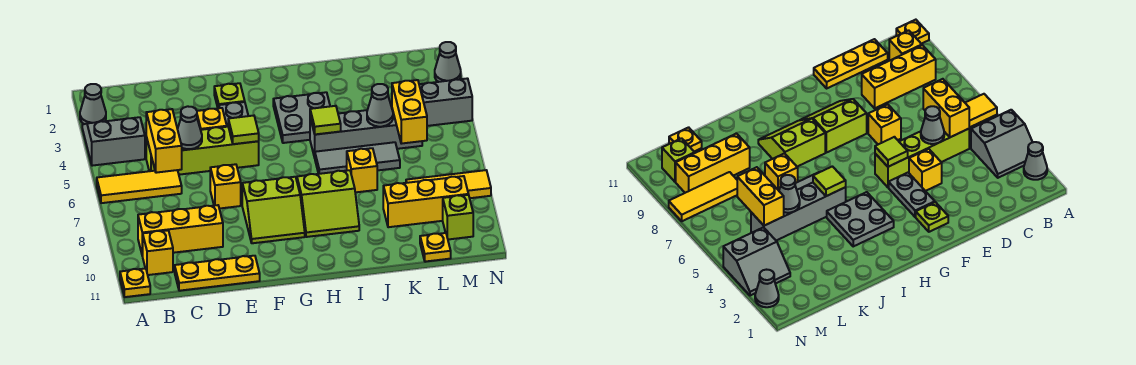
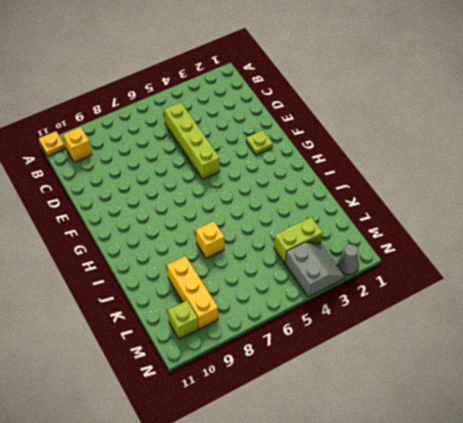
lime brick L3:L4 level 1 -> none
none -> grey cone A2 level 1
none -> grey slope A3:B4 level 1 top 4
none -> yellow tile A6:C6 level 1
none -> yellow brick B9:D9 level 1

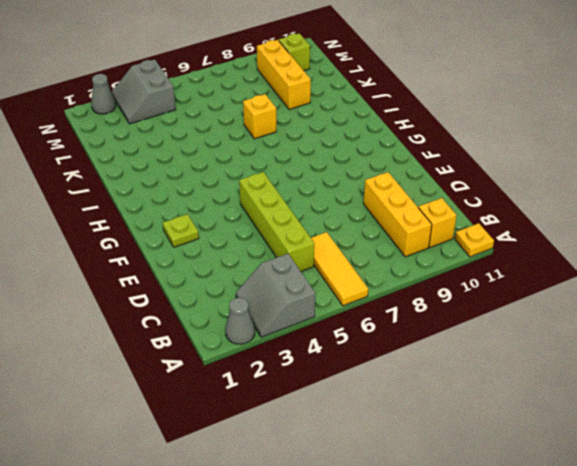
none -> yellow plate C11:E11 level 1
none -> yellow brick E4 level 1
none -> yellow brick E7 level 1
none -> grey plate F3:F4 level 1

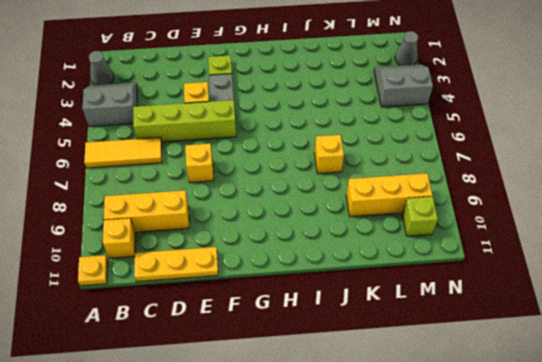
none -> lime slope F8:G9 level 1 top 8
none -> grey plate H3:I4 level 1
none -> lime slope H8:I9 level 1 top 8
none -> grey brick I5:L5 level 1

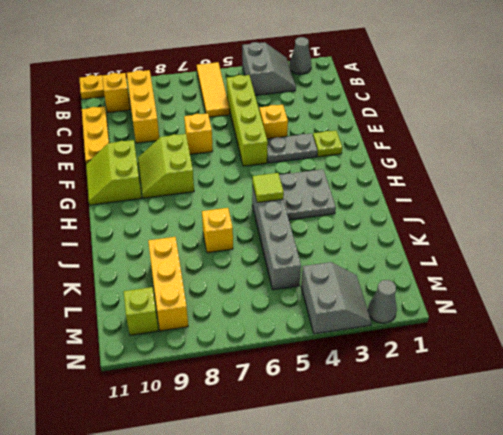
lime slope F10:G11 level 1 top 10 -> lime slope H8:I9 level 1 top 8
none -> grey tile I6:K6 level 1
none -> yellow tile L8:N8 level 1
none -> yellow plate L11 level 1
none -> yellow brick C5:C6 level 2

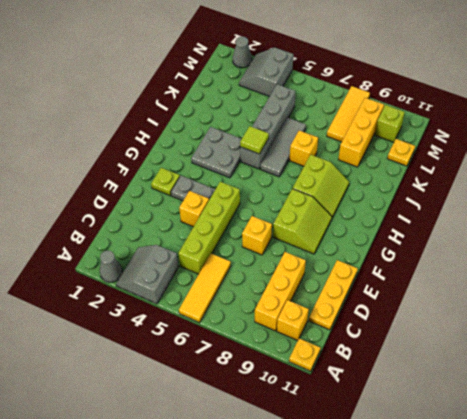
none -> yellow brick C5:C6 level 2
none -> grey cone D5 level 2
none -> lime tile F5 level 2
none -> grey cone K5 level 2

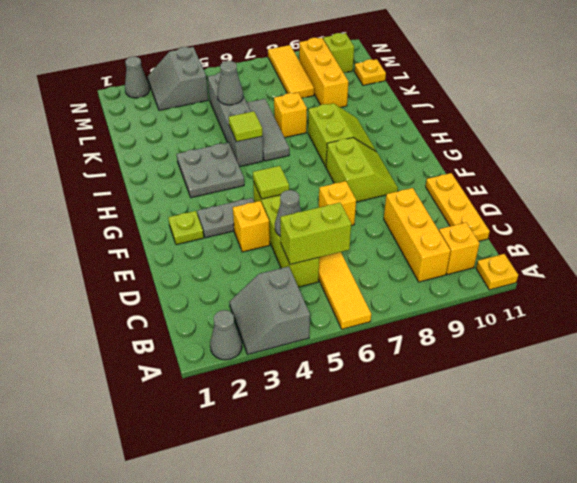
lime brick C5:C6 level 2 -> yellow brick C5:C6 level 2
none -> yellow brick L5:L6 level 2

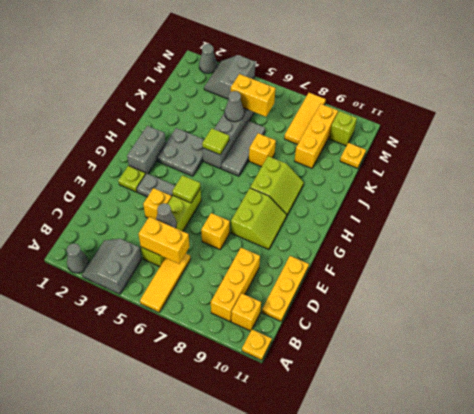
grey brick G2:H2 level 1 -> none

